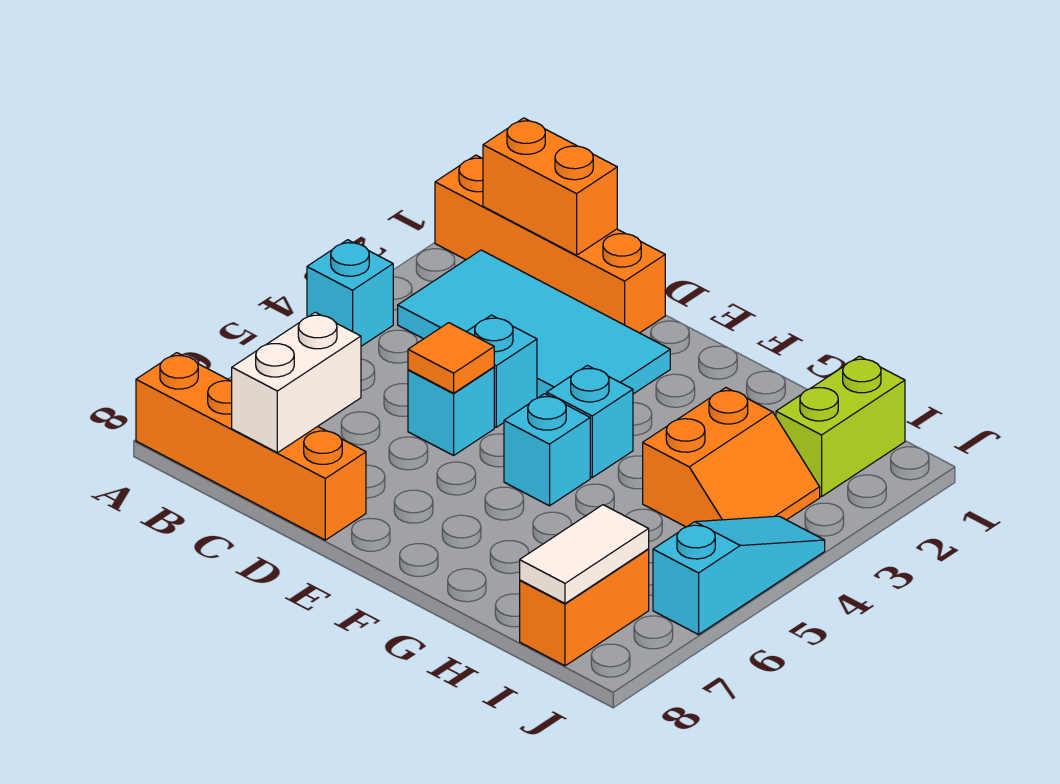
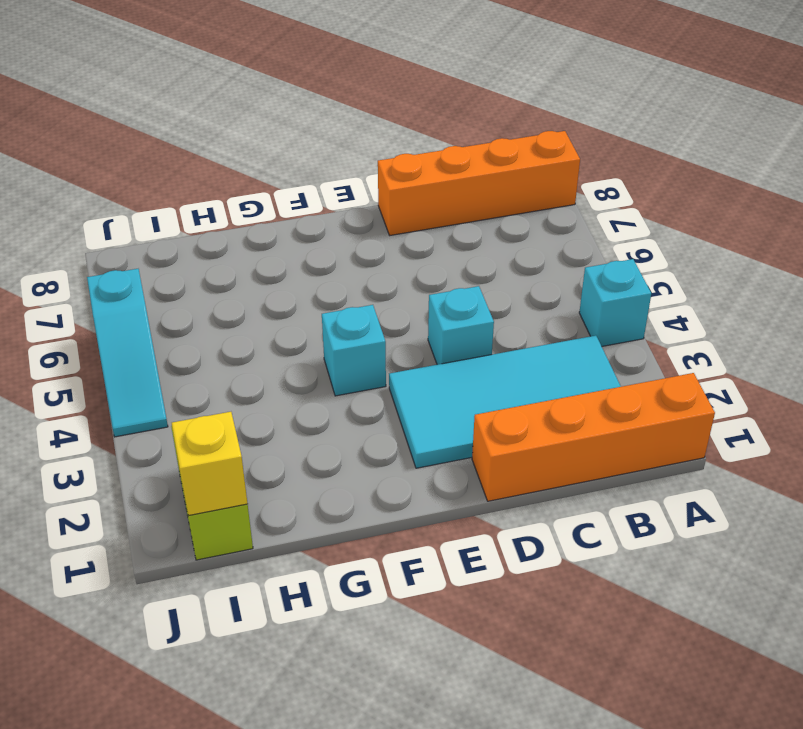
yellow brick I1 level 2 -> none
none -> cyan brick D5 level 1
none -> cyan brick F5 level 1
none -> orange slope H3:I4 level 1 top H

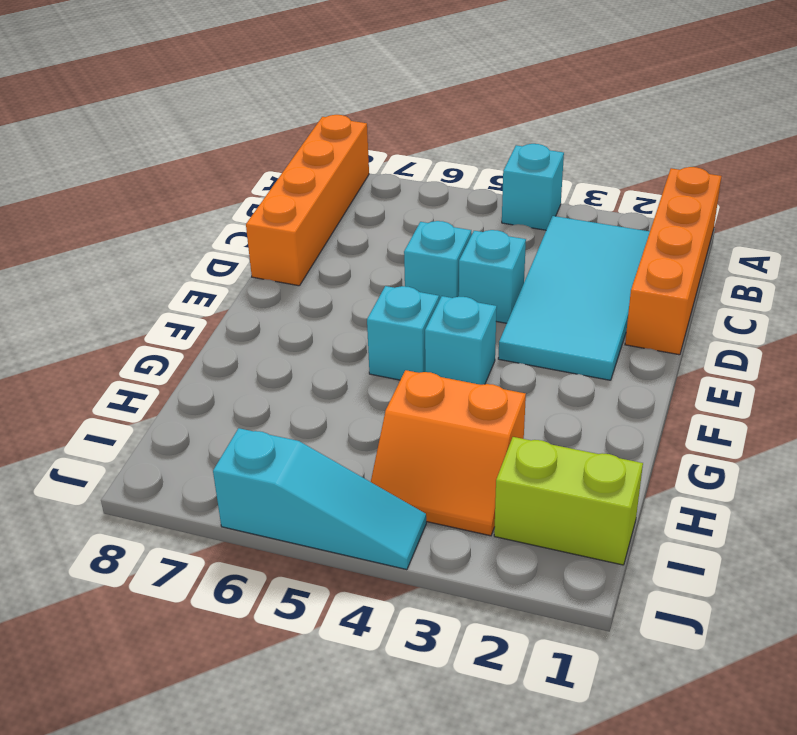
none -> orange brick I7:I8 level 1
none -> orange brick B1:C1 level 2
none -> white brick C7:C8 level 2

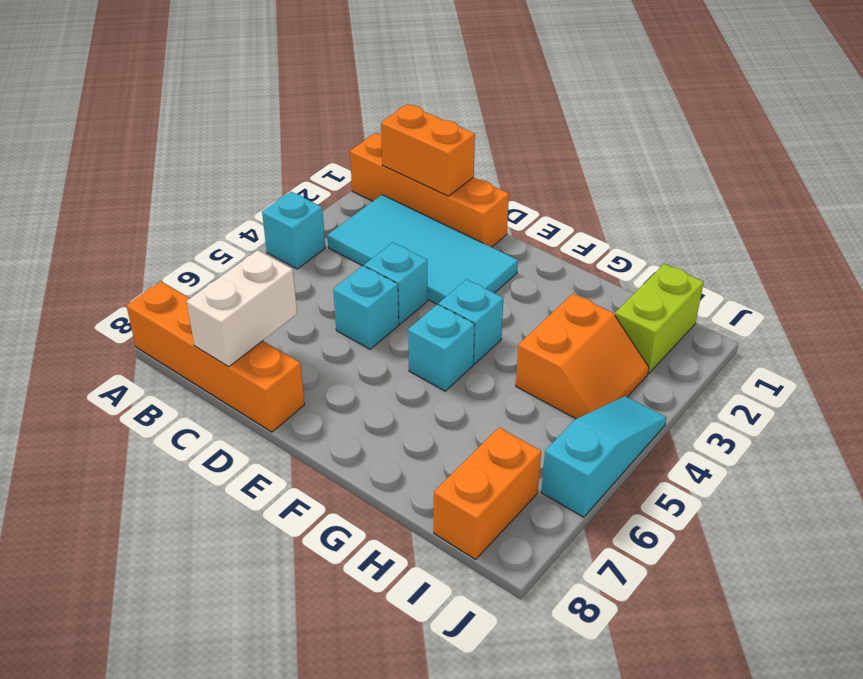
none -> orange tile D5 level 2
none -> white tile I7:I8 level 2

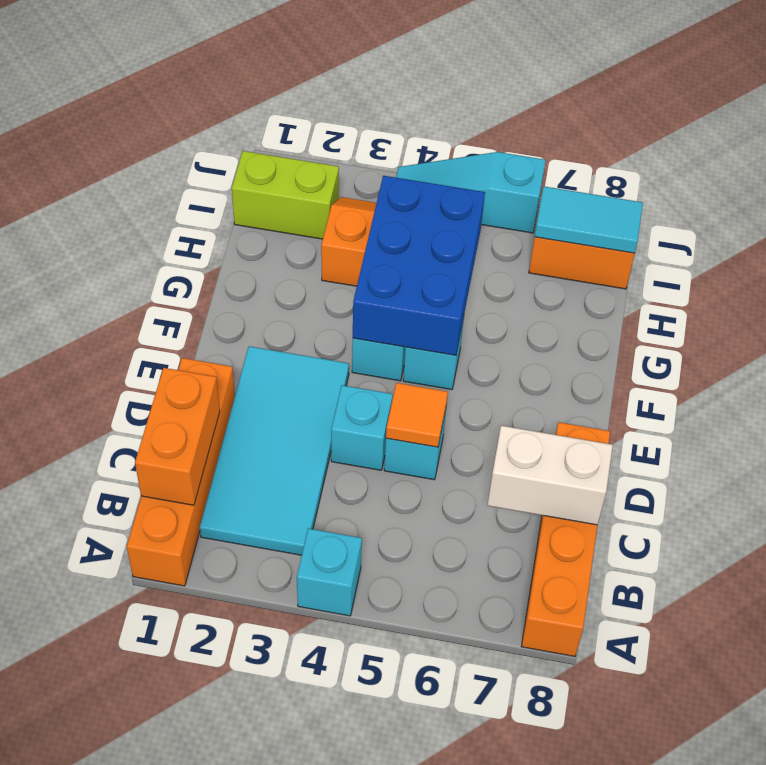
blue brick F4:H5 level 2 -> none
cyan tile I7:I8 level 2 -> white tile I7:I8 level 2

